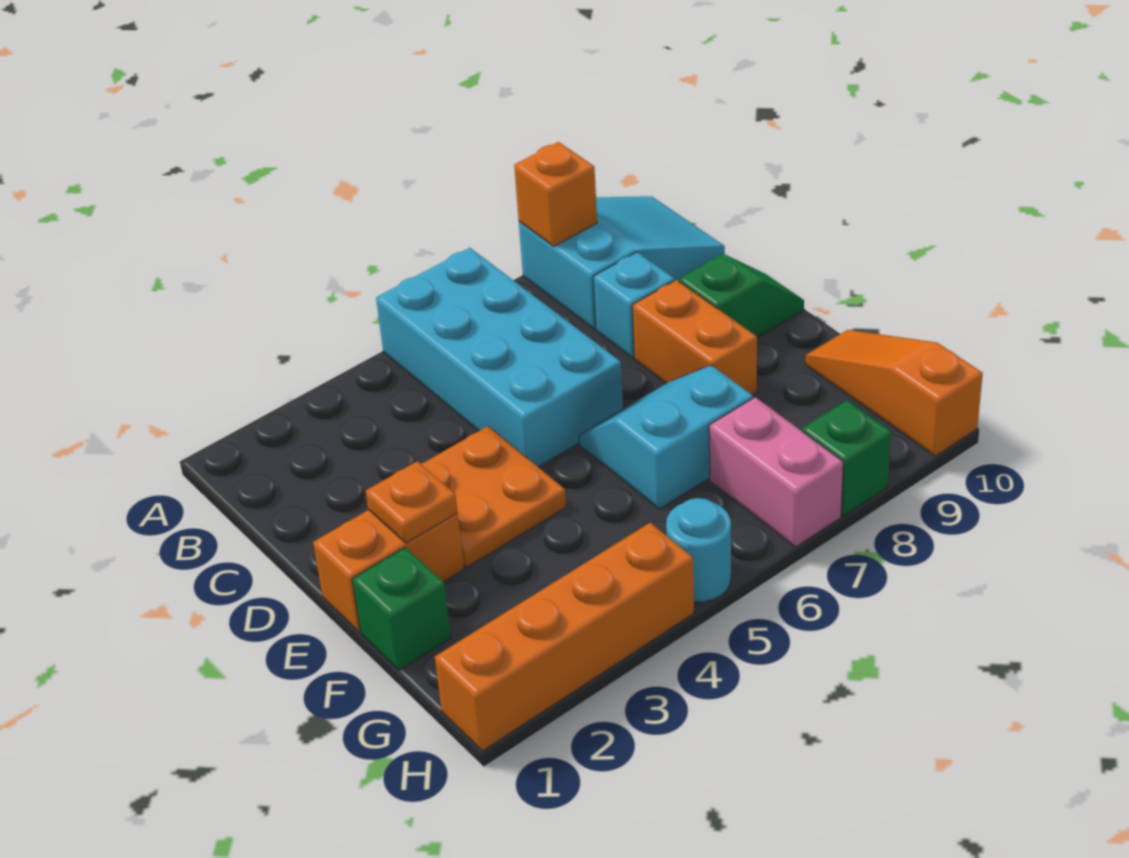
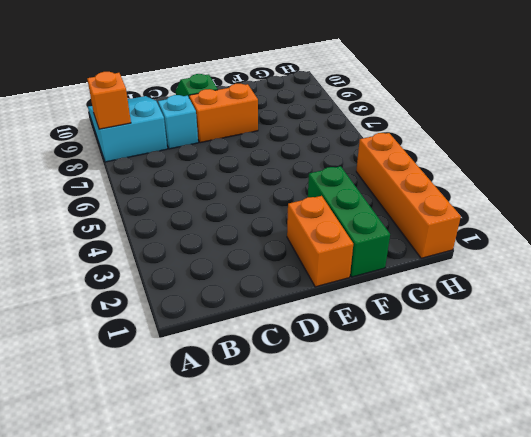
green brick F1:F3 level 1 -> green brick F1 level 1
none -> cyan brick A5:D6 level 1
none -> orange plate D3:E4 level 1
none -> cyan slope E6:F7 level 1 top F

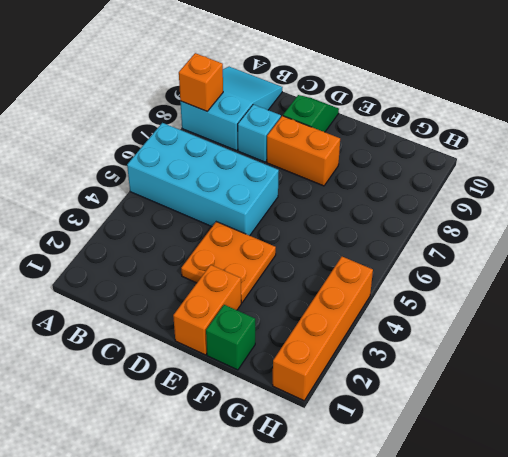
none -> cyan slope E6:F7 level 1 top F
none -> orange slope F10:H10 level 1 top H
none -> pink brick G7:H7 level 1

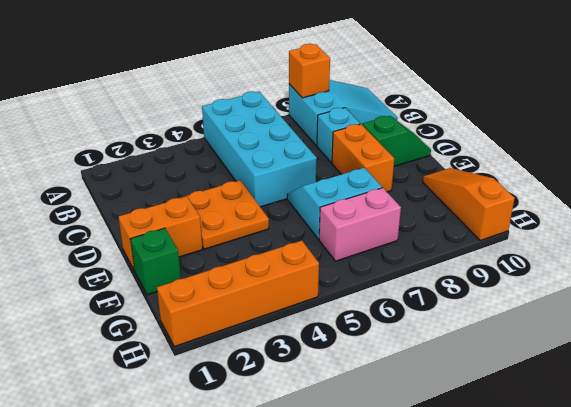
pink brick G6:G7 level 1 -> pink brick G7:H7 level 1
none -> cyan round brick H5 level 1
none -> green brick H8 level 1
none -> orange plate E2 level 2

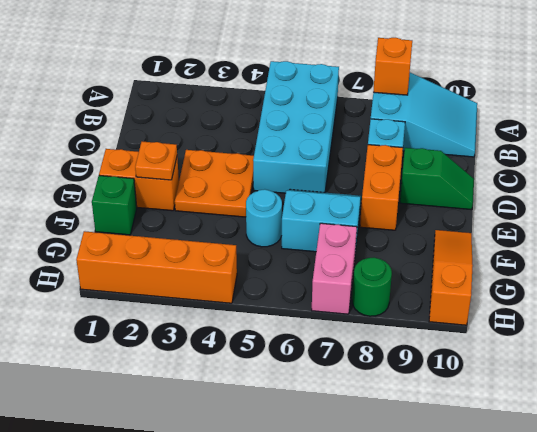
cyan round brick F5 level 1 -> cyan round brick H5 level 1
green round brick H8 level 1 -> green brick H8 level 1

